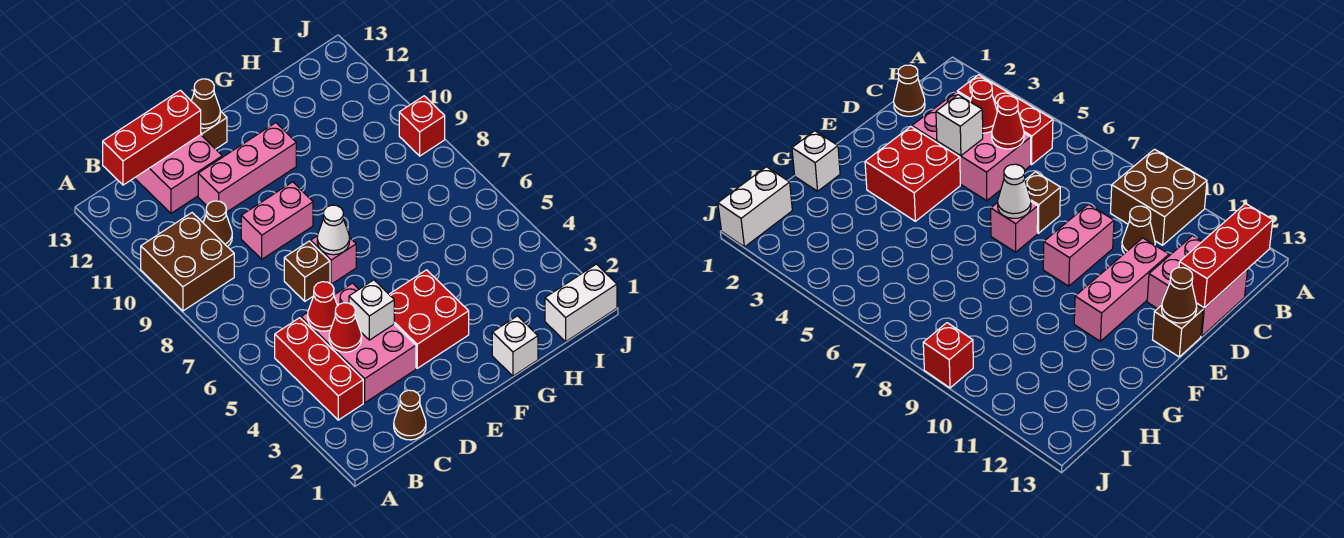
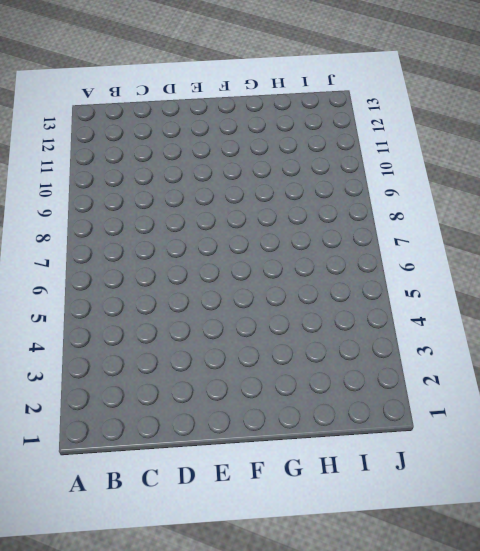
none -> brown brick A9:B10 level 1
none -> red brick B3:B5 level 1
none -> brown cone C1 level 1

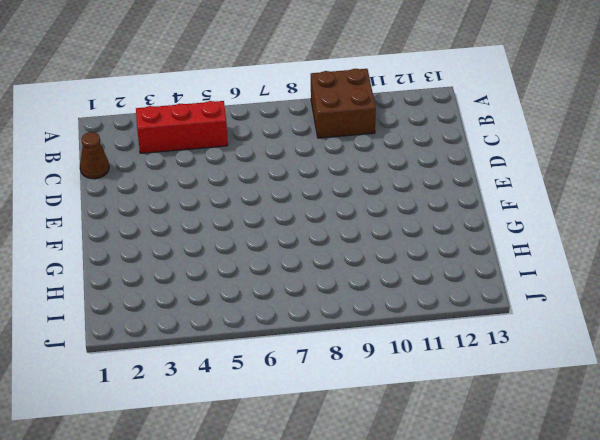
none -> pink brick C3:D5 level 1
none -> brown cone C10 level 1
none -> pink brick C12:D13 level 1

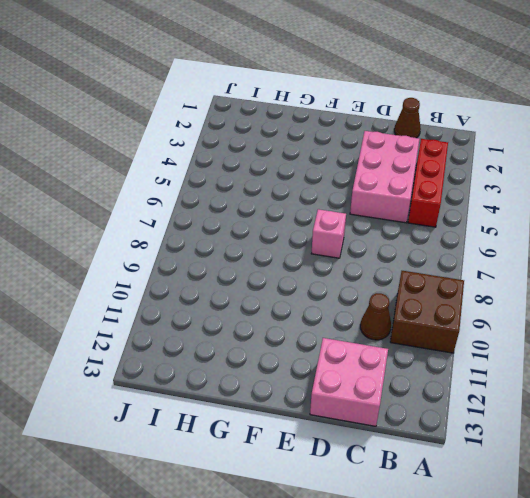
none -> brown brick D7 level 1
none -> pink brick D9:E9 level 1
none -> pink brick D11:F11 level 1

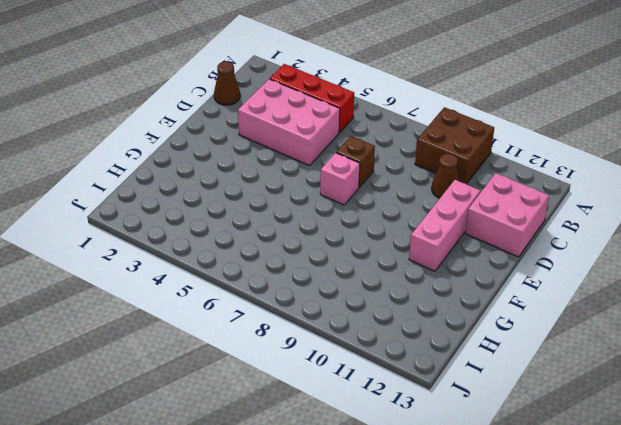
none -> pink brick D9:E9 level 1
none -> red brick E3:F4 level 1
none -> brown brick E13 level 1

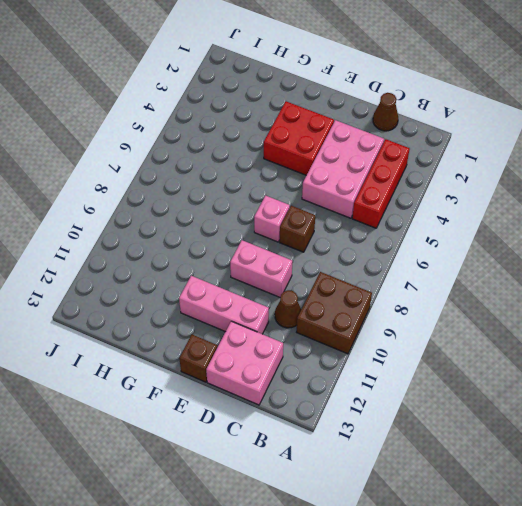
none -> white brick G1 level 1
none -> white brick I1:J1 level 1
none -> red brick J9 level 1

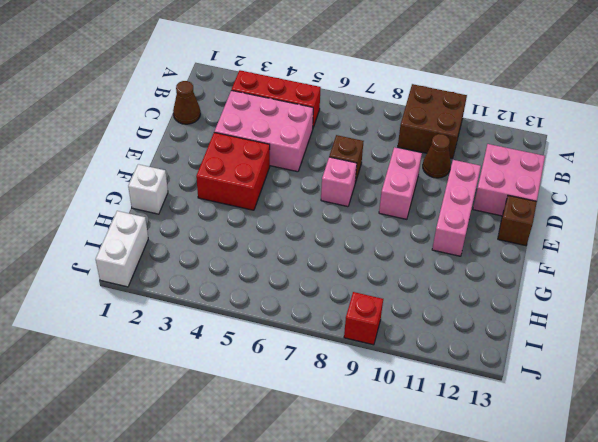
none -> red brick B13:D13 level 2
none -> red cone C4 level 2
none -> red cone C5 level 2

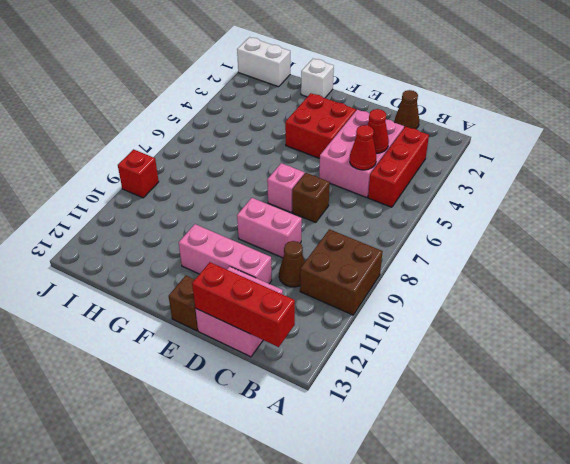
none -> white brick D4 level 2
none -> white cone E7 level 2
none -> brown cone E13 level 2

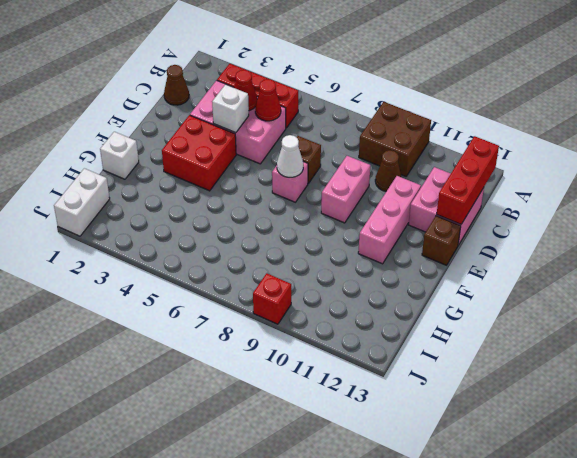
none -> brown cone E13 level 2

